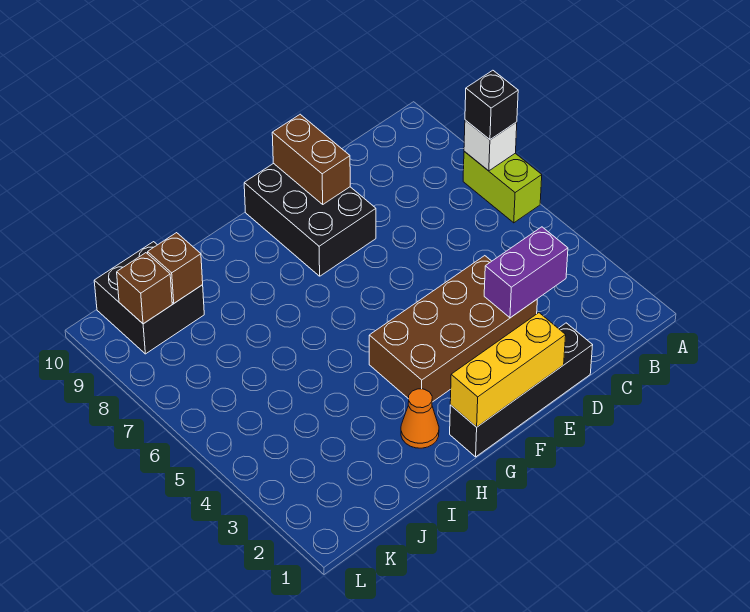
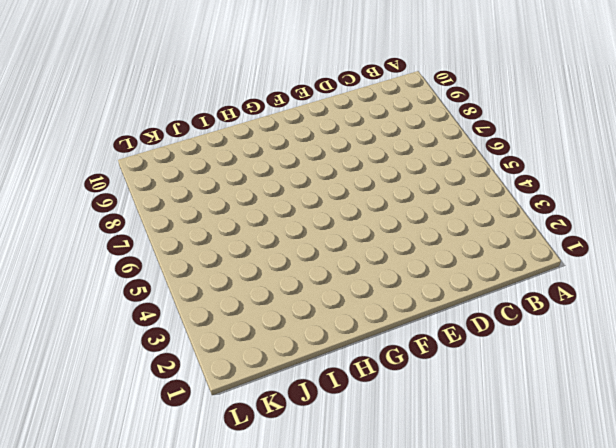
none -> lime brick A6:A7 level 1
none -> black brick D1:G1 level 1
none -> brown brick D3:G4 level 1

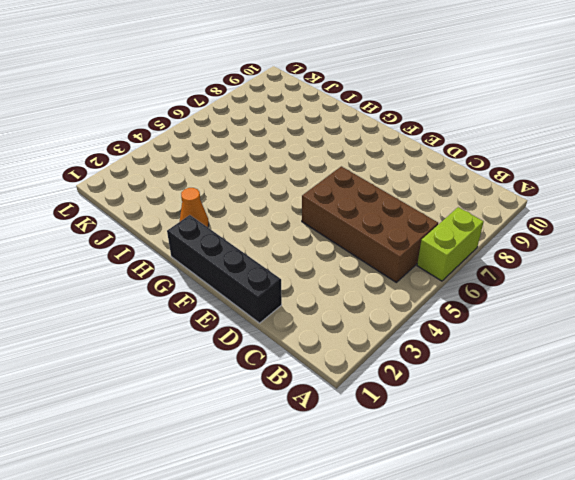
brown brick B5:E6 level 1 -> brown brick D3:G4 level 1
none -> black brick E8:F10 level 1
none -> black brick J9:K10 level 1
none -> white brick A7 level 2

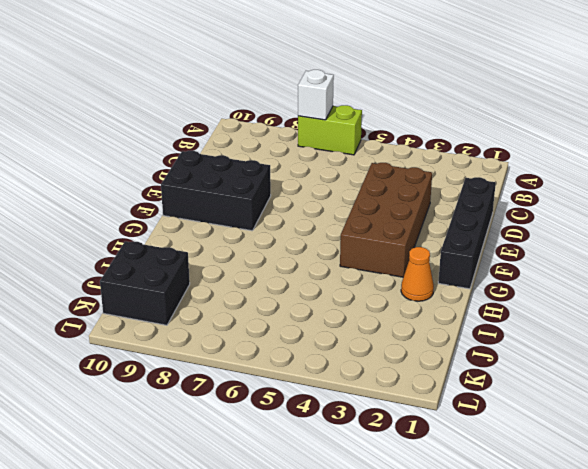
none -> purple brick C3:D3 level 2
none -> yellow brick E1:G1 level 2
none -> brown brick E9:E10 level 2

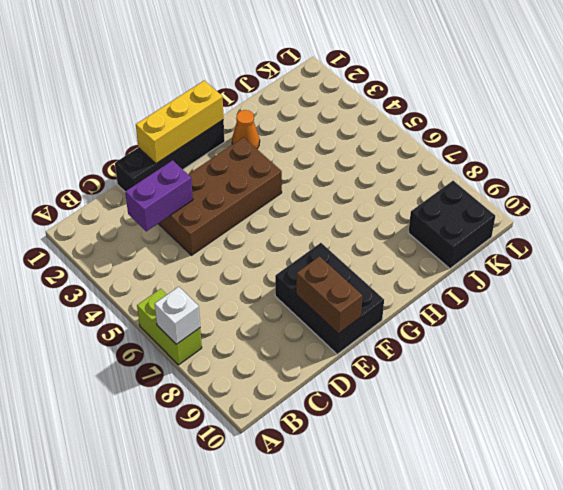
none -> brown brick J9 level 2
none -> brown brick K9 level 2
none -> black brick A7 level 3

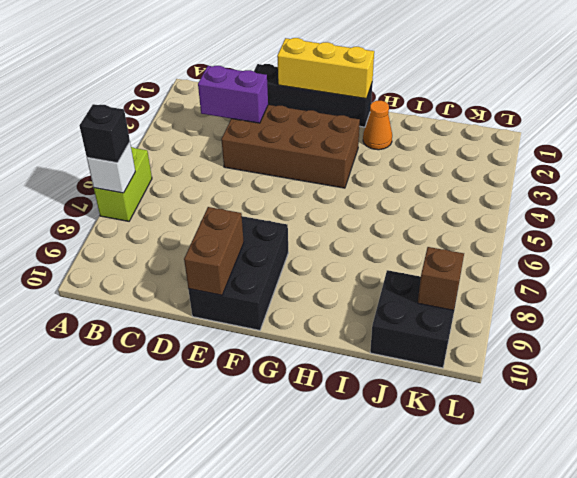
none -> brown brick J9 level 2

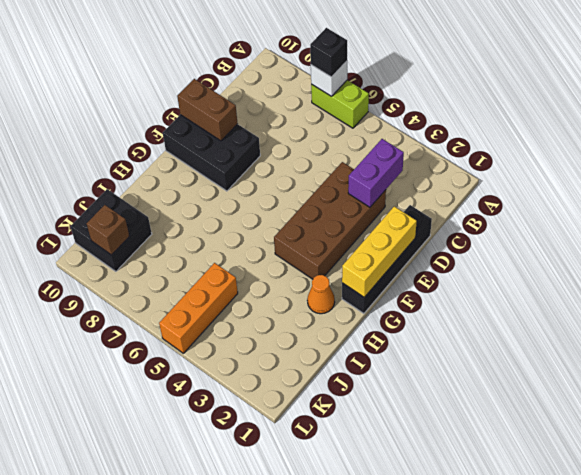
orange brick J5:L5 level 1 -> none
none -> brown brick J9 level 2

